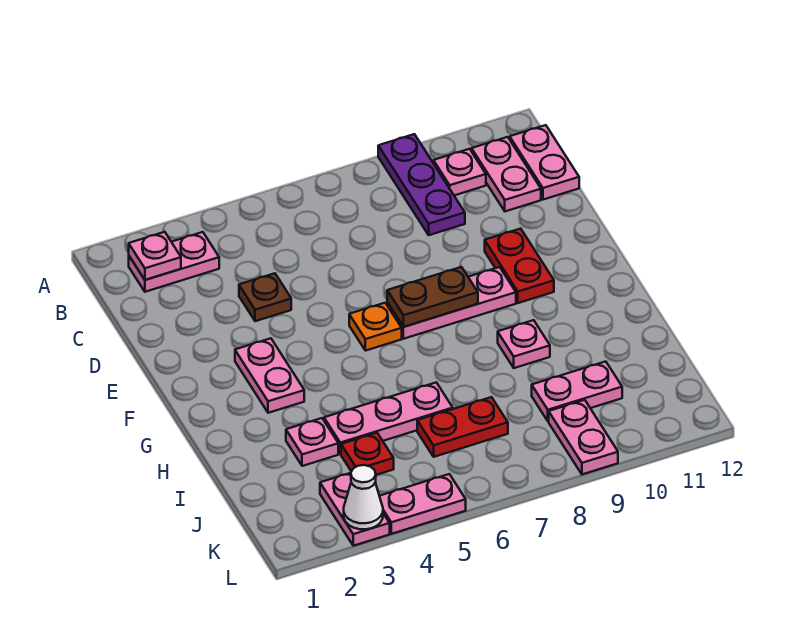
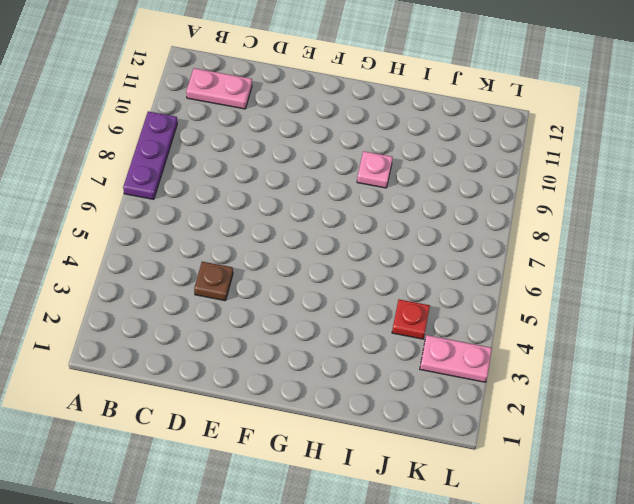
purple plate A7:A9 level 1 -> purple plate A9:C9 level 1
none -> pink plate B2:B3 level 1
none -> pink plate B10 level 1
none -> pink plate B12:C12 level 1

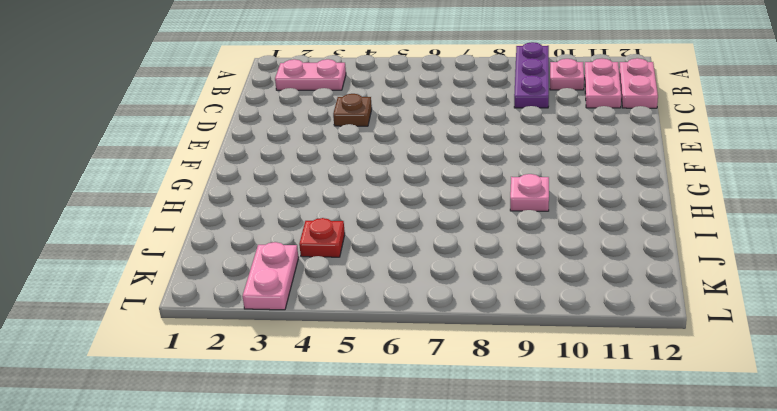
none -> red plate E10:F10 level 1
none -> pink plate F3:G3 level 1
none -> orange plate F6 level 1

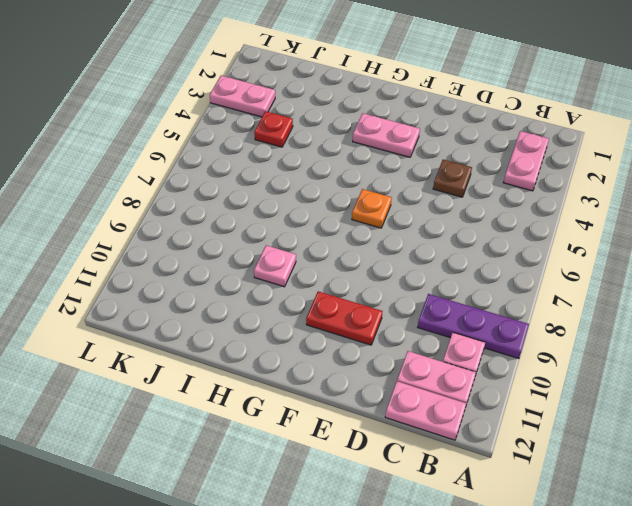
none -> pink plate F7:F9 level 1
none -> pink plate I3 level 1
none -> pink plate I4:I6 level 1

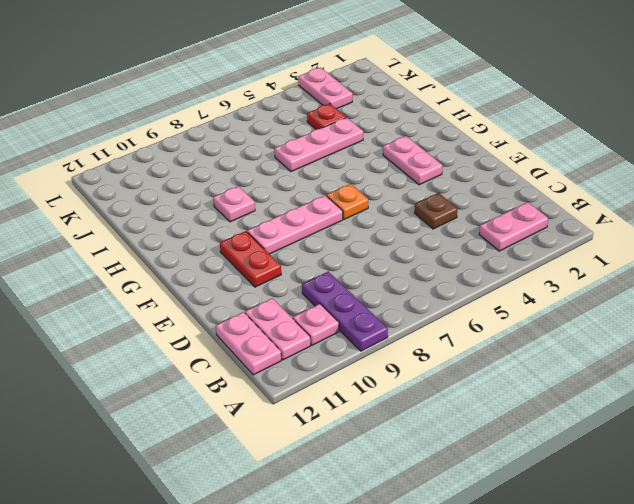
none -> pink plate I3 level 1
none -> red plate J6:J7 level 1
none -> pink plate J9:J10 level 1

